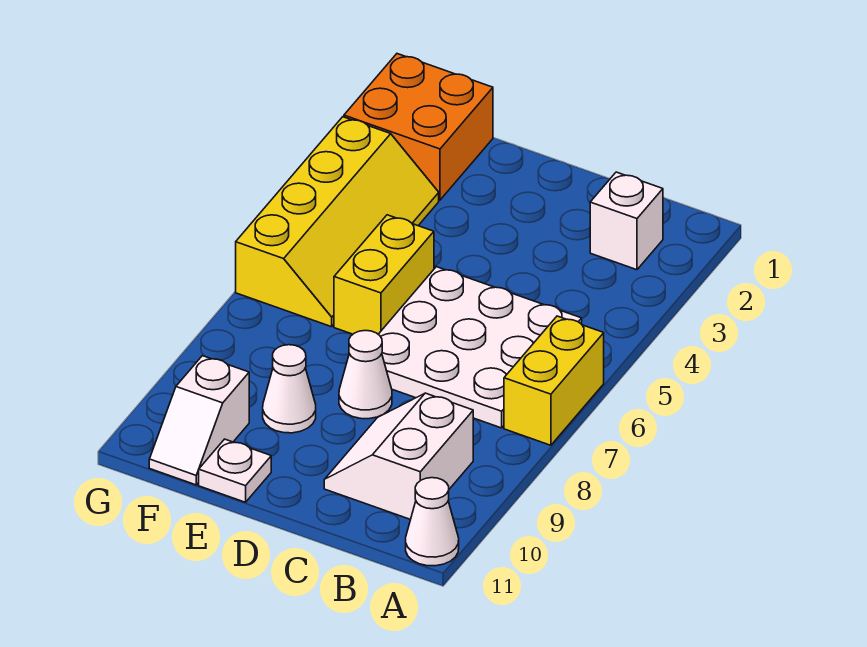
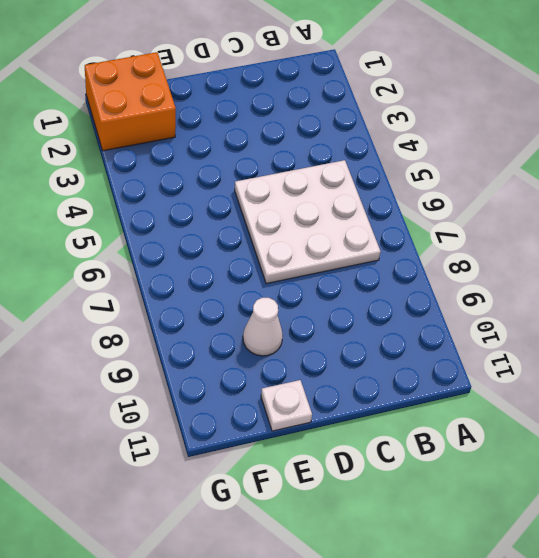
none -> yellow brick A6:A7 level 1
none -> white cone A11 level 1
none -> white brick B2 level 1

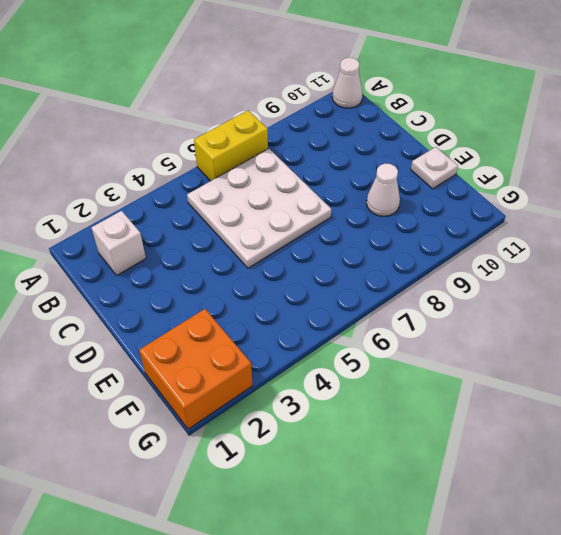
none -> white slope B9:C10 level 1 top B
none -> white cone D8 level 1
none -> yellow brick E5:E6 level 1

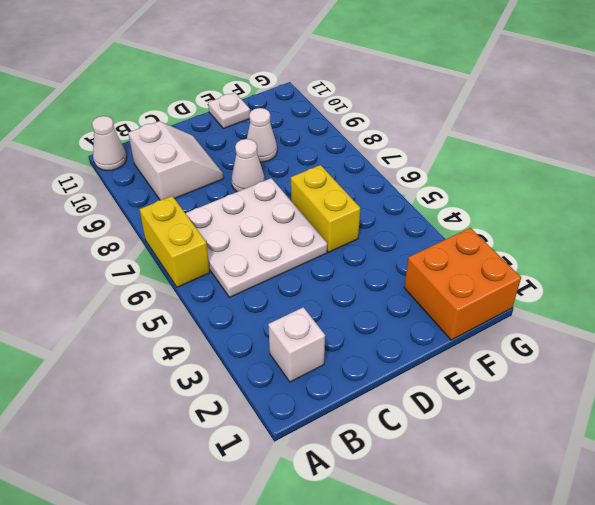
none -> yellow slope F3:G6 level 1 top G
none -> white slope F10:F11 level 1 top 10

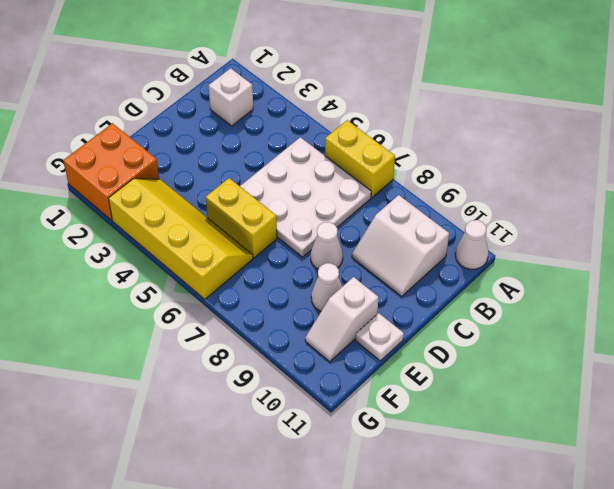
white slope E10:F10 level 1 top E -> white slope F10:F11 level 1 top 10

